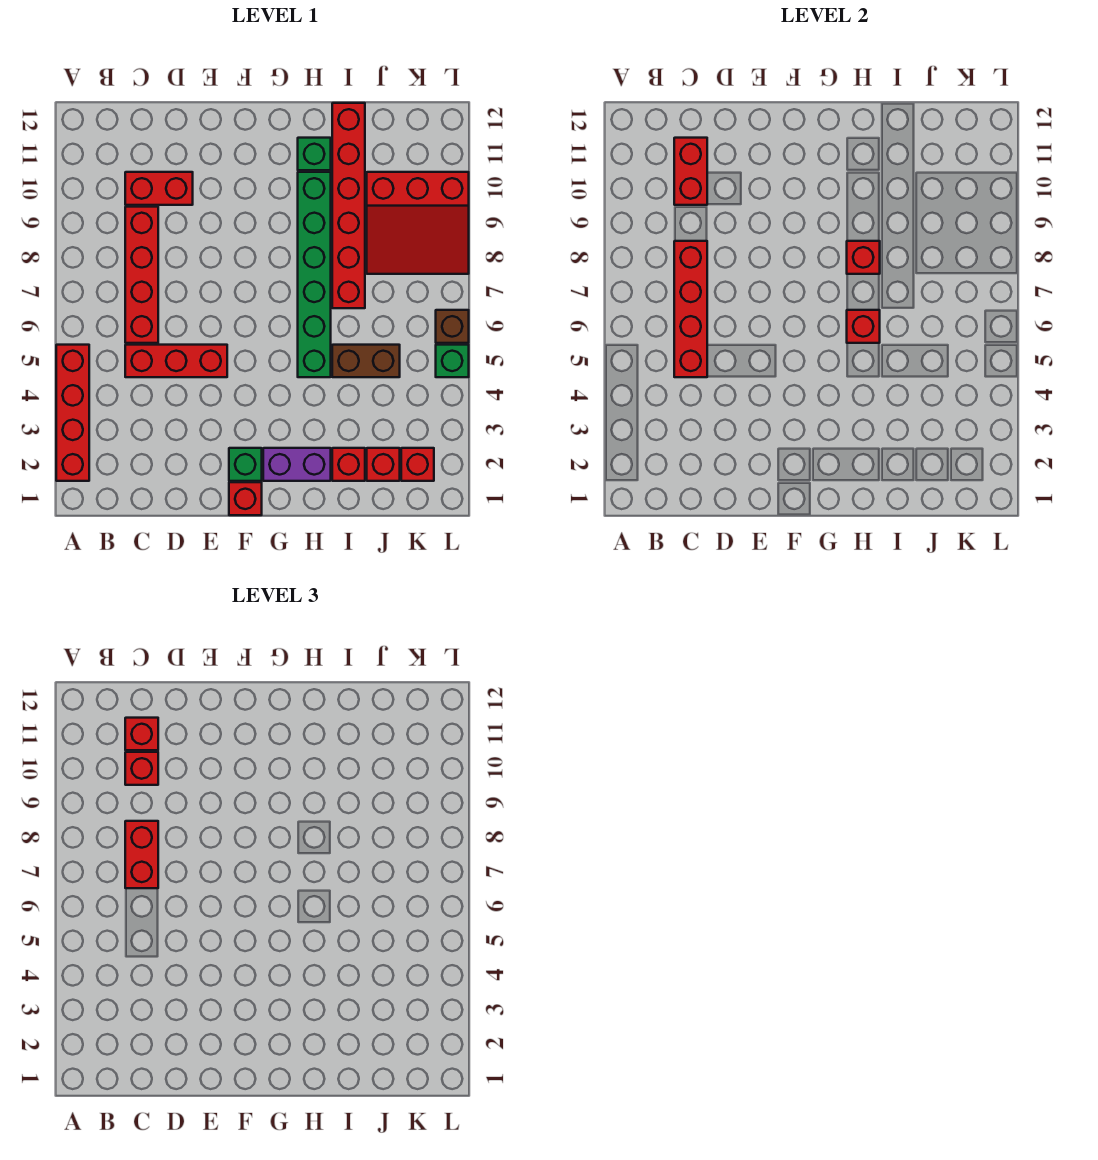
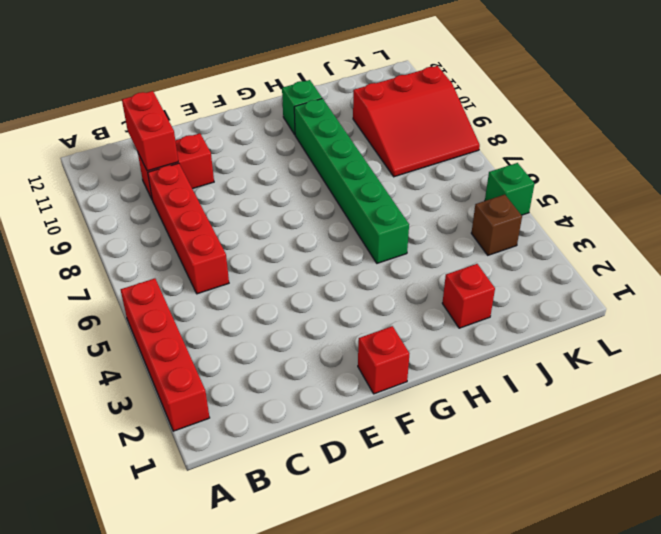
brown brick K4 level 1 -> brown brick L6 level 1
none -> red brick C5:E5 level 1
none -> green brick F2 level 1
none -> purple brick G2:H2 level 1

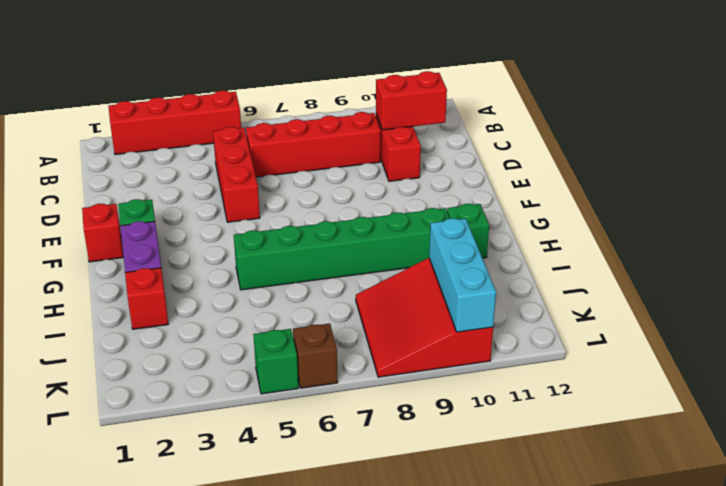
cyan brick J10:L10 level 2 -> none
none -> brown brick I5:J5 level 1
none -> red brick I7:I12 level 1
none -> red brick J2 level 1

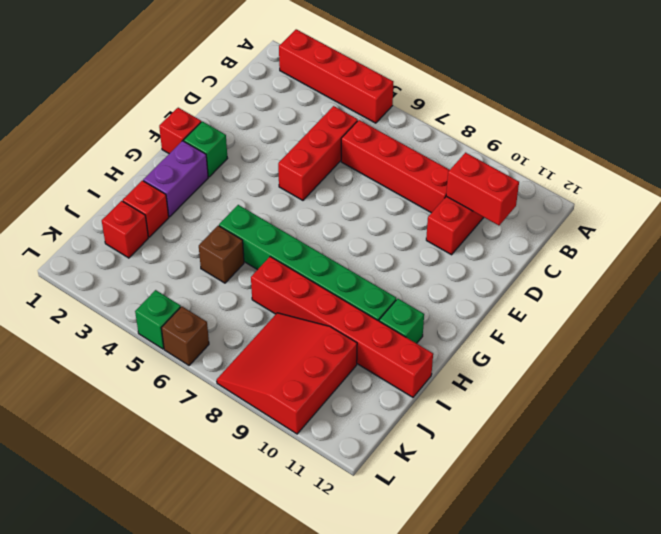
brown brick I5 level 1 -> brown brick I5:J5 level 1
none -> red brick K2 level 1
none -> red brick C5:C8 level 2
none -> red brick H6 level 2

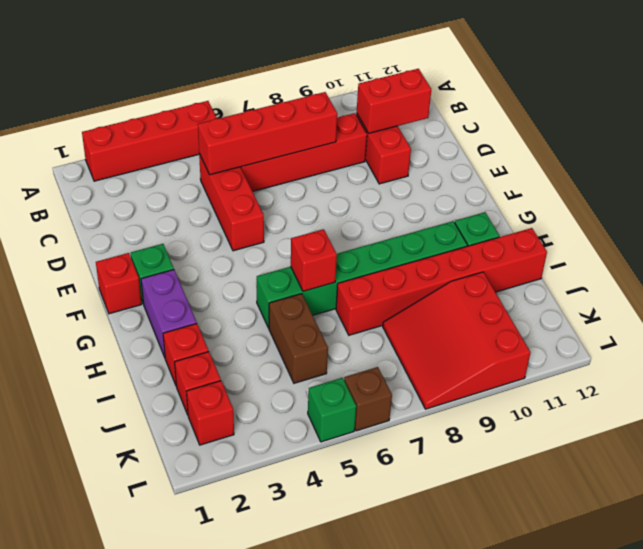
none -> red brick H8 level 2
none -> red brick C7:C8 level 3
none -> red brick C10 level 3

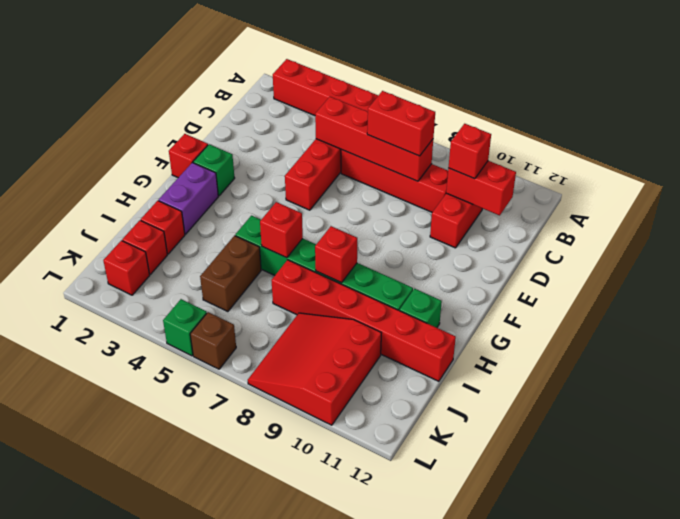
none -> red brick C11 level 3

